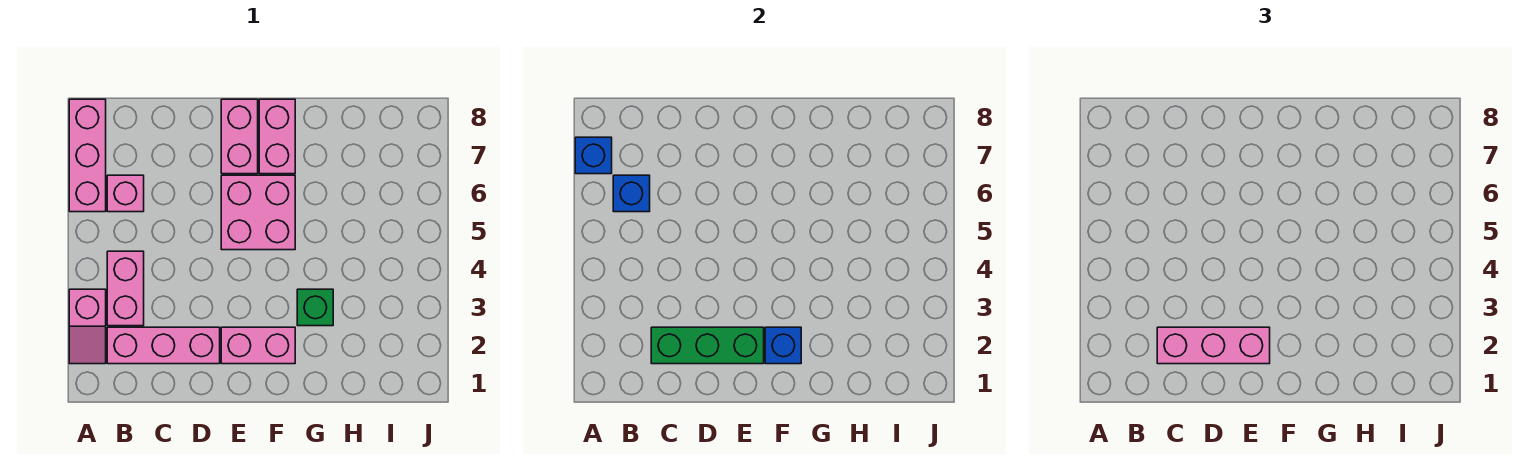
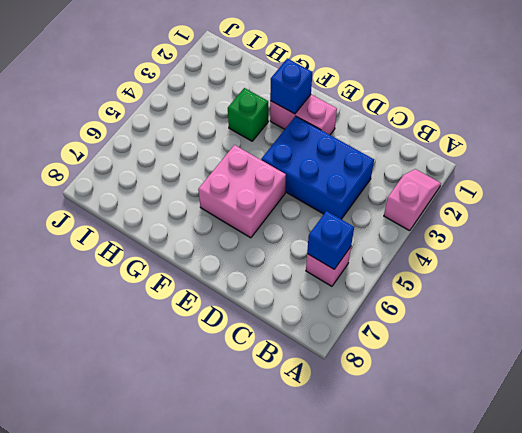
blue brick C3:E4 level 1 -> none
none -> pink brick A6:A8 level 1
none -> pink brick B2:D2 level 1
none -> pink brick B3:B4 level 1

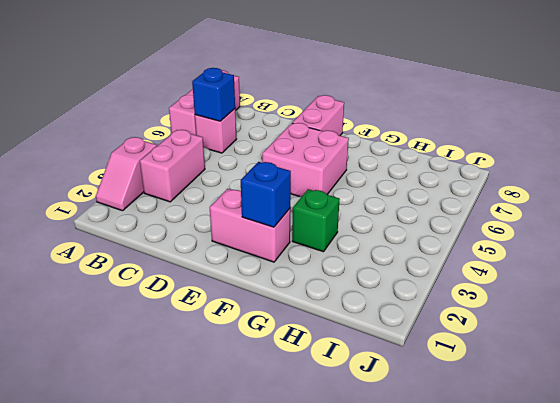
none -> pink brick B2:D2 level 1
none -> pink brick F7:F8 level 1
none -> blue brick A7 level 2

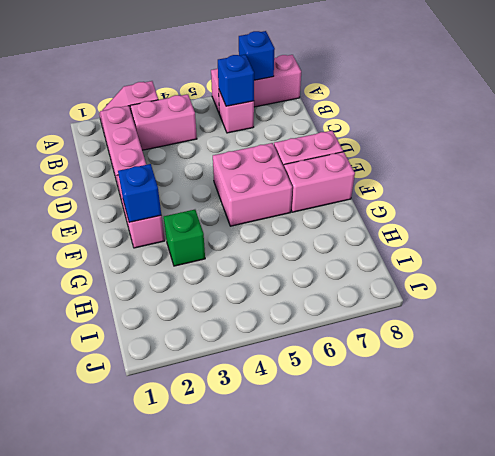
none -> green brick C2:E2 level 2
none -> pink brick C2:E2 level 3

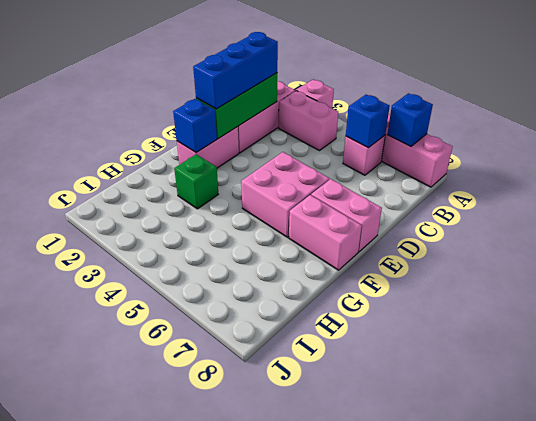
blue brick C2:E2 level 3 -> pink brick C2:E2 level 3

